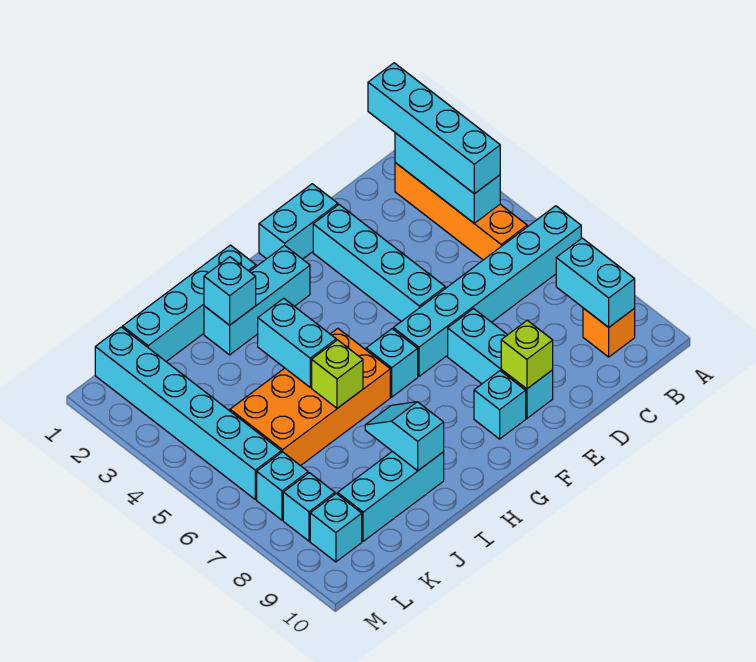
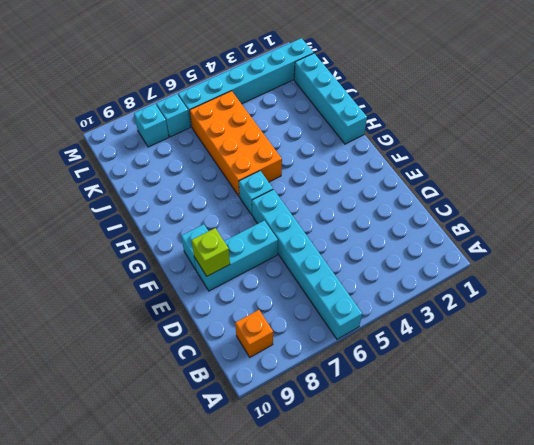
none -> orange brick B2:B5 level 1
none -> cyan brick E1:F1 level 1
none -> cyan brick E2:E5 level 1

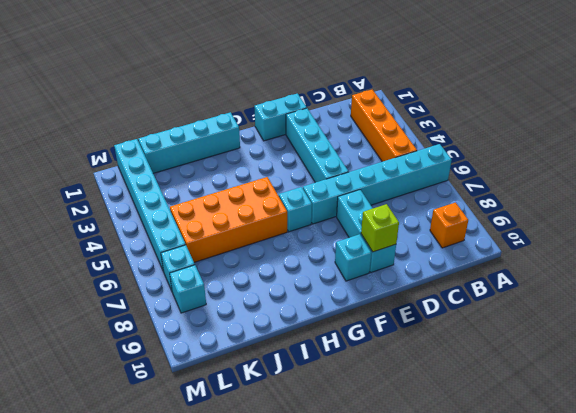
none -> cyan brick G2:I2 level 1
none -> cyan brick I9:K9 level 1
none -> cyan brick L9 level 1

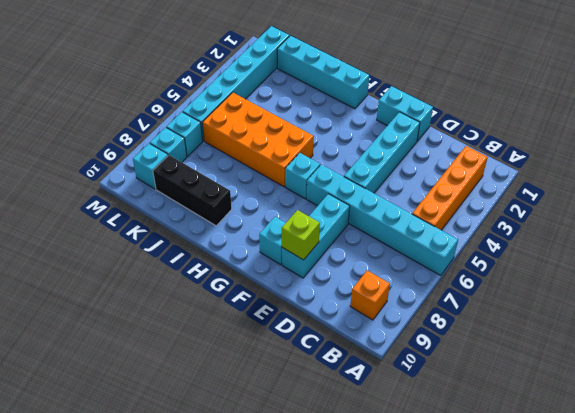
black brick I9:K9 level 1 -> cyan brick I9:K9 level 1
none -> cyan brick G2:I2 level 1
none -> cyan brick B2:B4 level 2
none -> cyan brick B8:B9 level 2

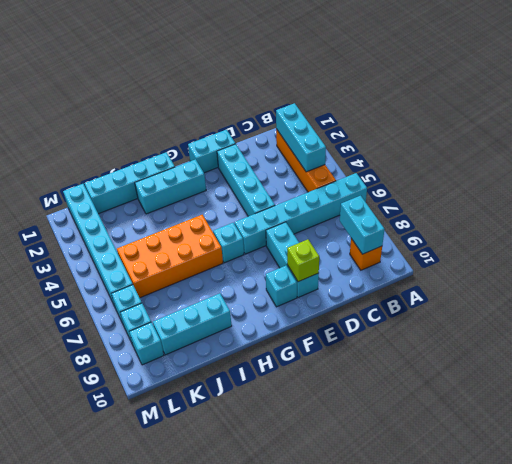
none -> cyan brick I2 level 2
none -> cyan brick I4:I5 level 2
none -> lime brick I6 level 2

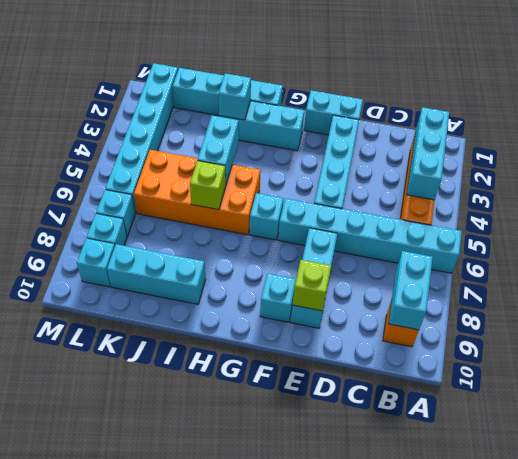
none -> cyan slope I8:I9 level 2 top 9
none -> cyan brick B1:B4 level 3

